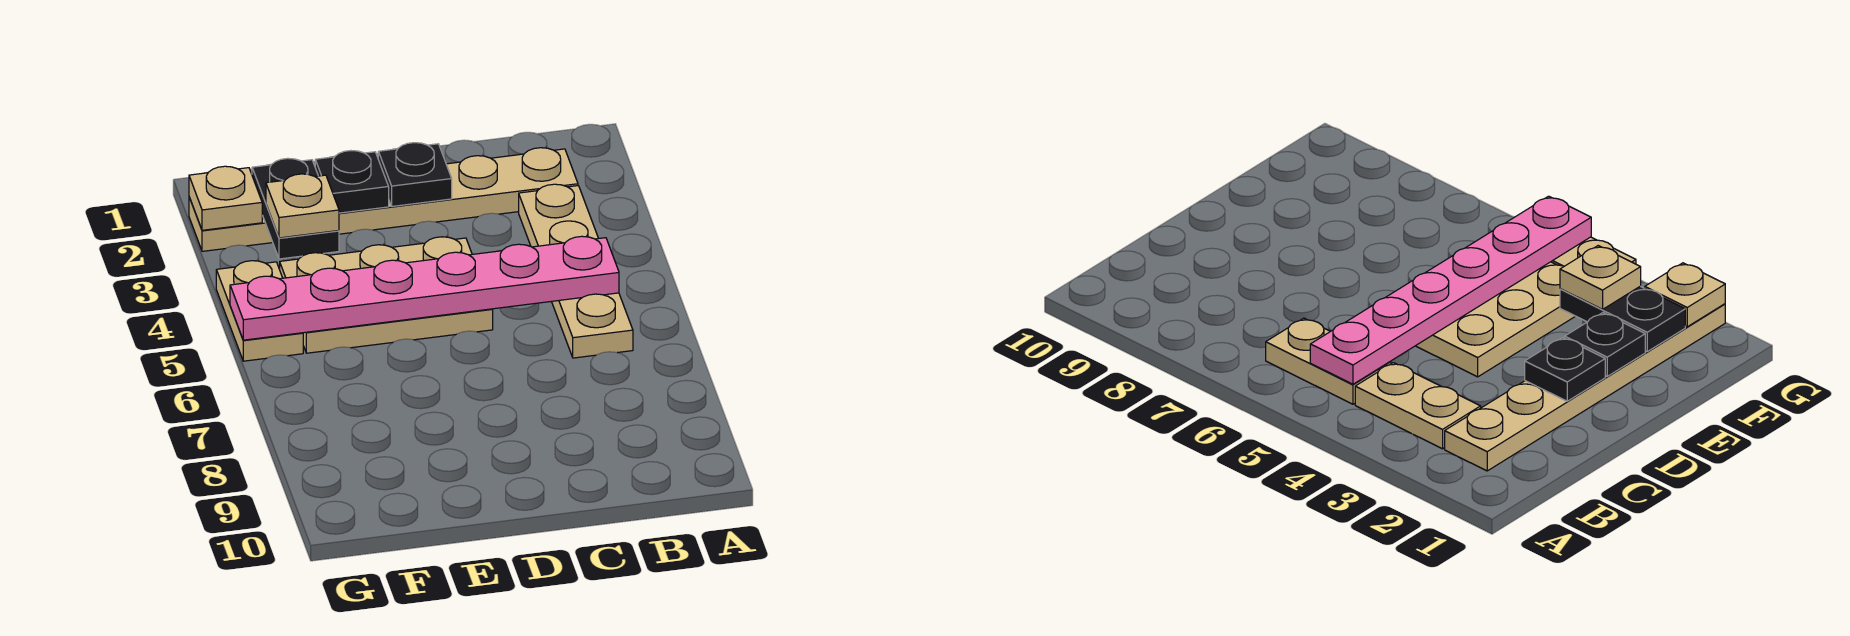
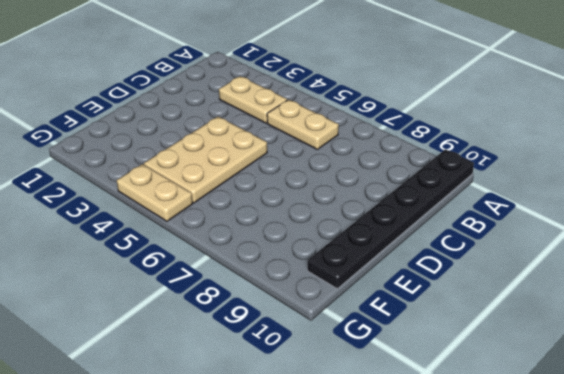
black plate A10:F10 level 1 -> none
none -> tan plate B2:G2 level 1
none -> pink plate B5:G5 level 2

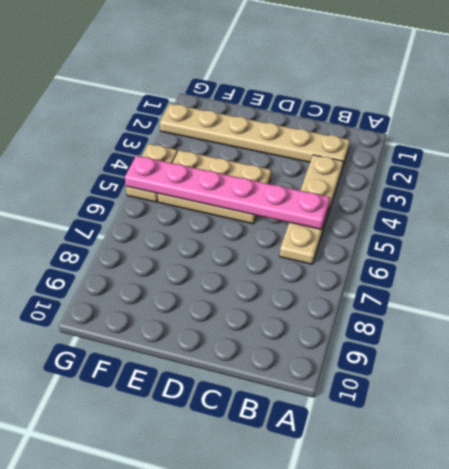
none -> black plate D2 level 2
none -> black plate E2 level 2

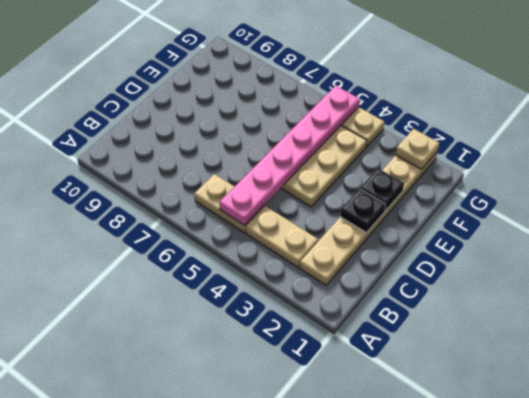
none -> black plate F2:F3 level 2
none -> tan plate F3 level 3

